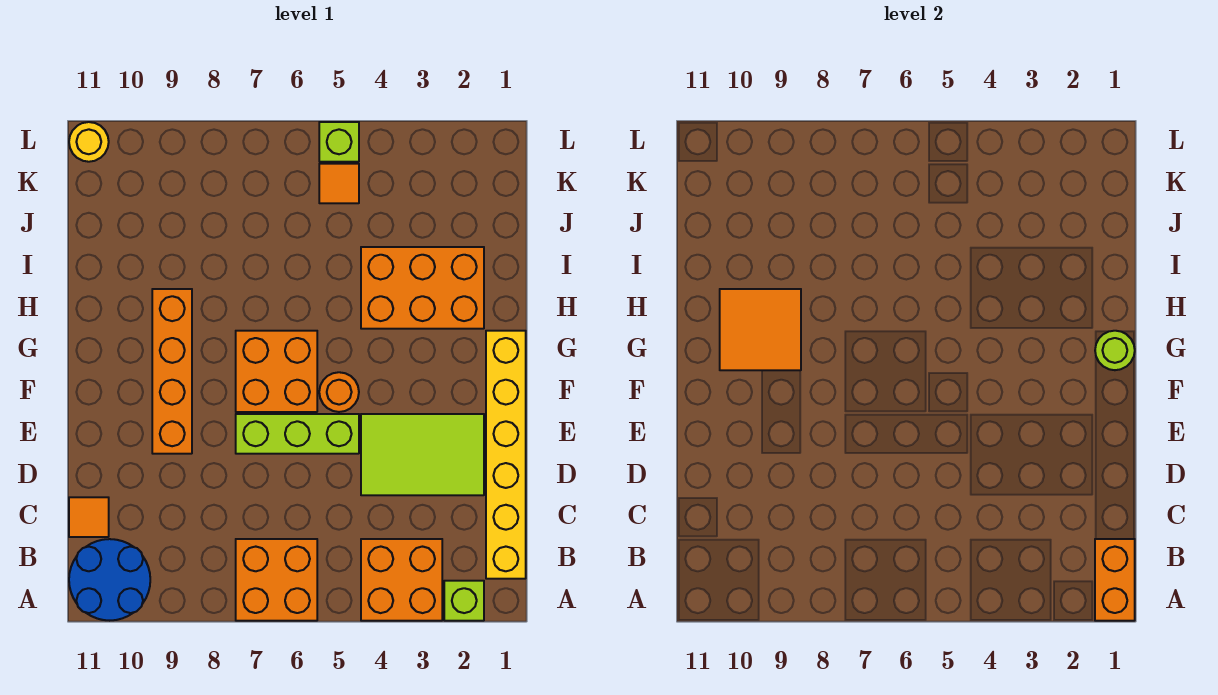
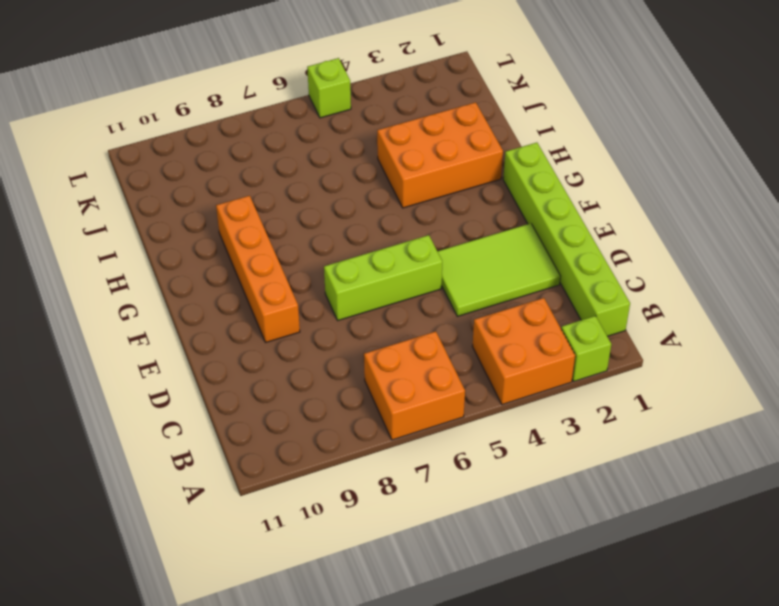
lime brick B1:G1 level 1 -> yellow brick B1:G1 level 1
none -> blue round brick A10:B11 level 1
none -> orange tile C11 level 1
none -> orange round brick F5 level 1

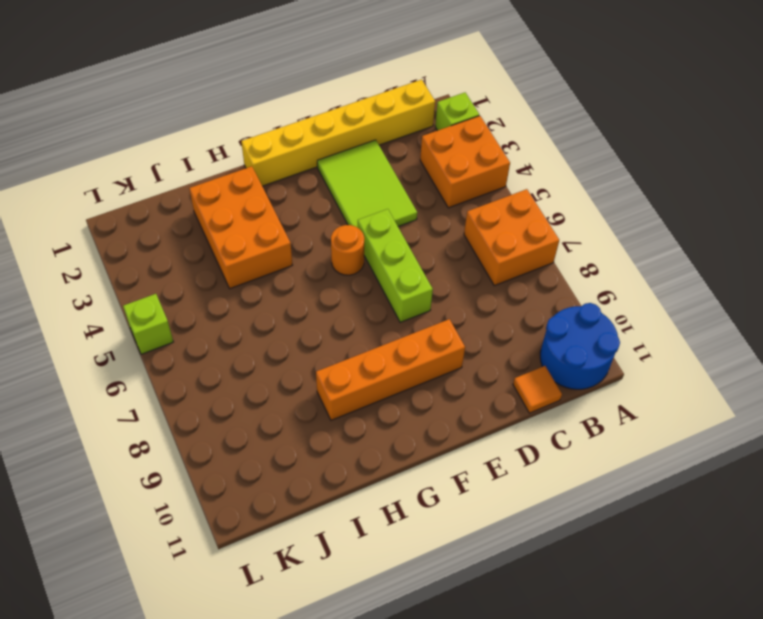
none -> orange brick F6:G7 level 1
none -> orange tile K5 level 1
none -> yellow round brick L11 level 1

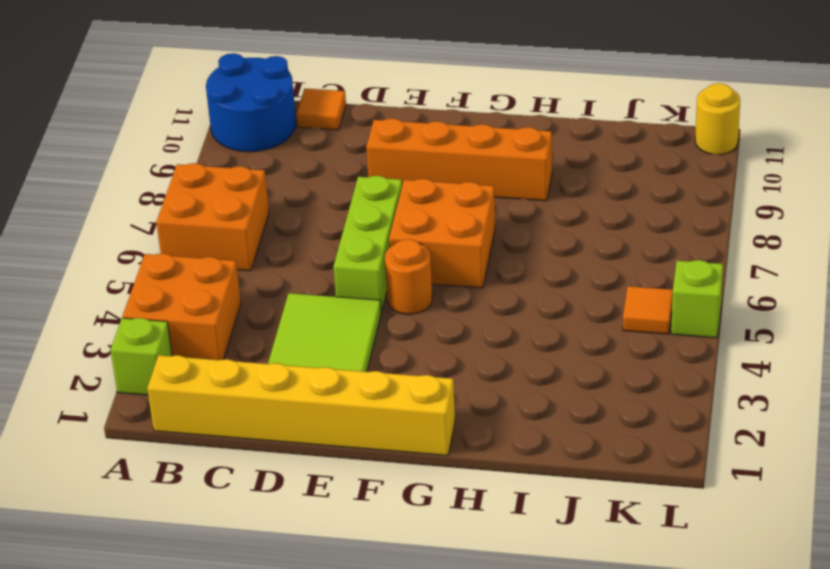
none -> orange brick H2:I4 level 1
none -> orange brick A1:B1 level 2
none -> lime round brick G1 level 2

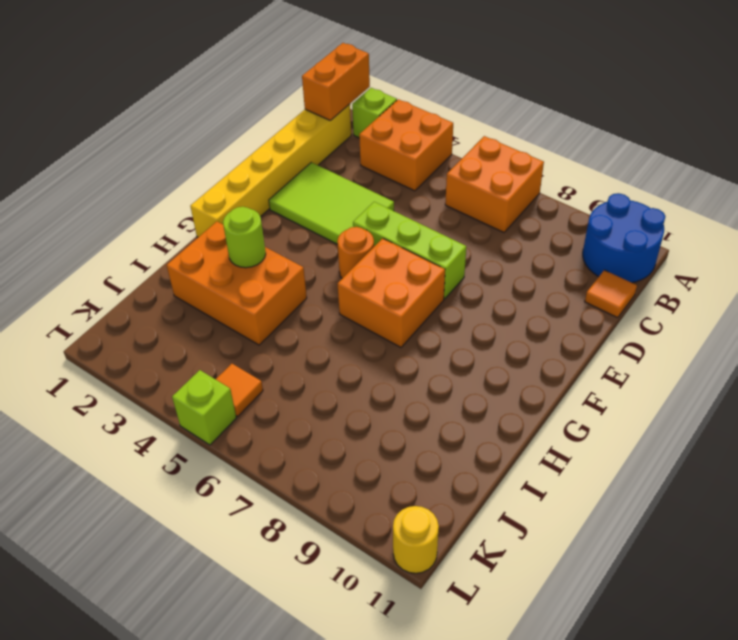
lime round brick H3 level 2 -> lime round brick G1 level 2
none -> orange brick E9:H9 level 1
none -> orange tile G9:H10 level 2

